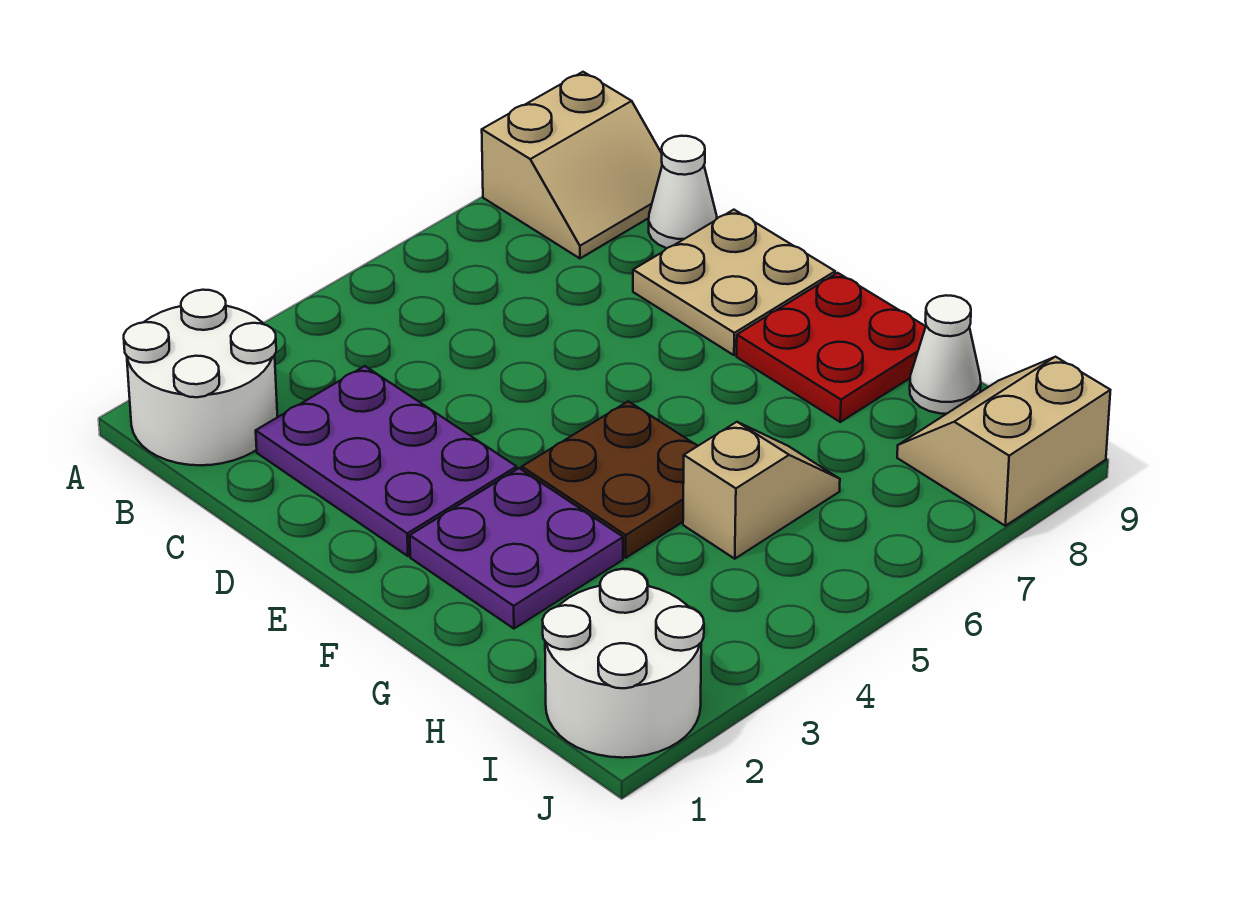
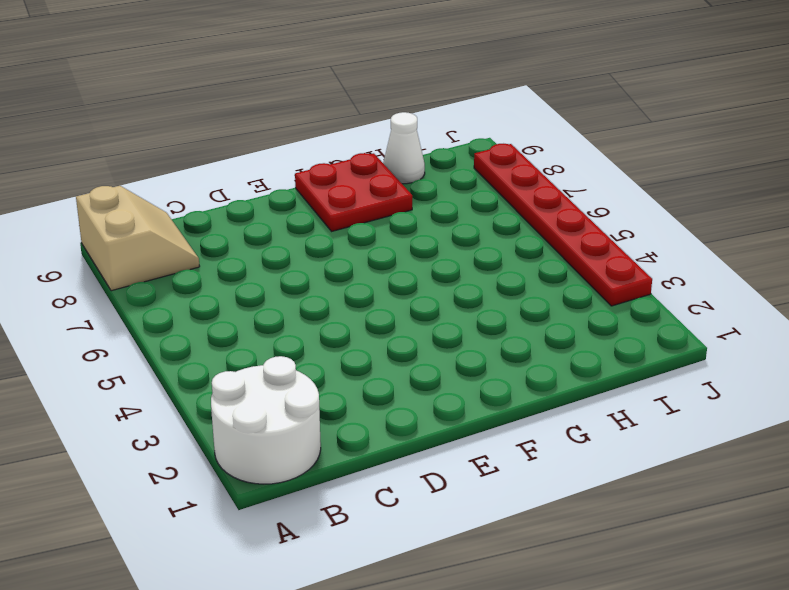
red plate J3:J8 level 1 -> tan slope I8:J9 level 1 top J
none -> purple plate C2:E3 level 1
none -> white cone C9 level 1
none -> tan plate D8:E9 level 1

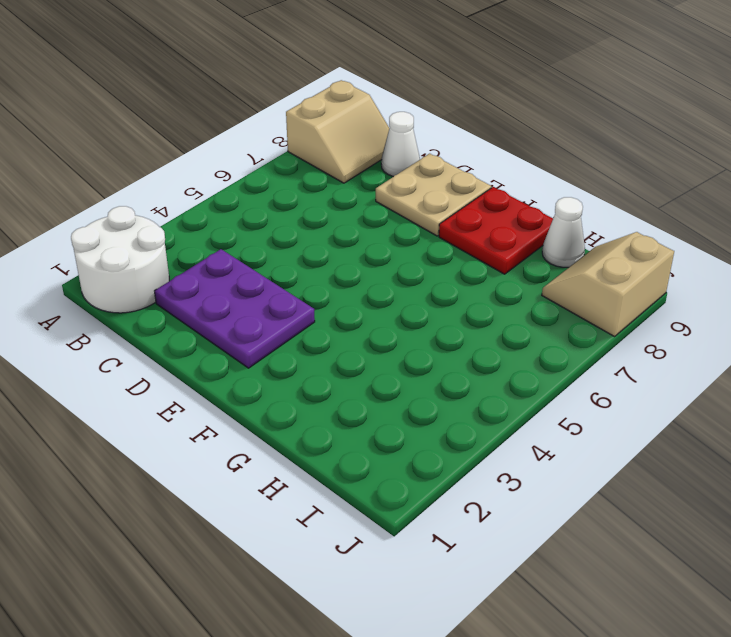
none -> purple plate F2:G3 level 1
none -> brown plate F4:G5 level 1
none -> tan slope H5:H6 level 1 top 5

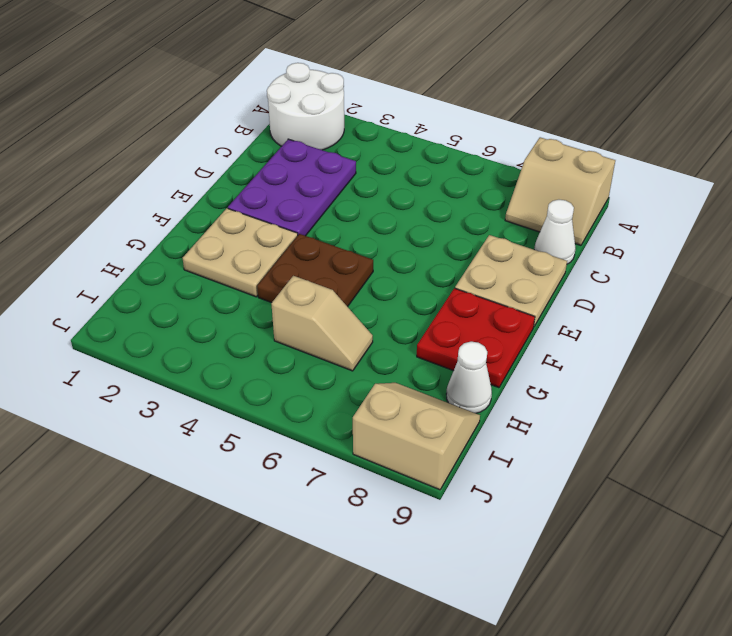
tan plate F2:G3 level 1 -> purple plate F2:G3 level 1
none -> white round brick I1:J2 level 1

